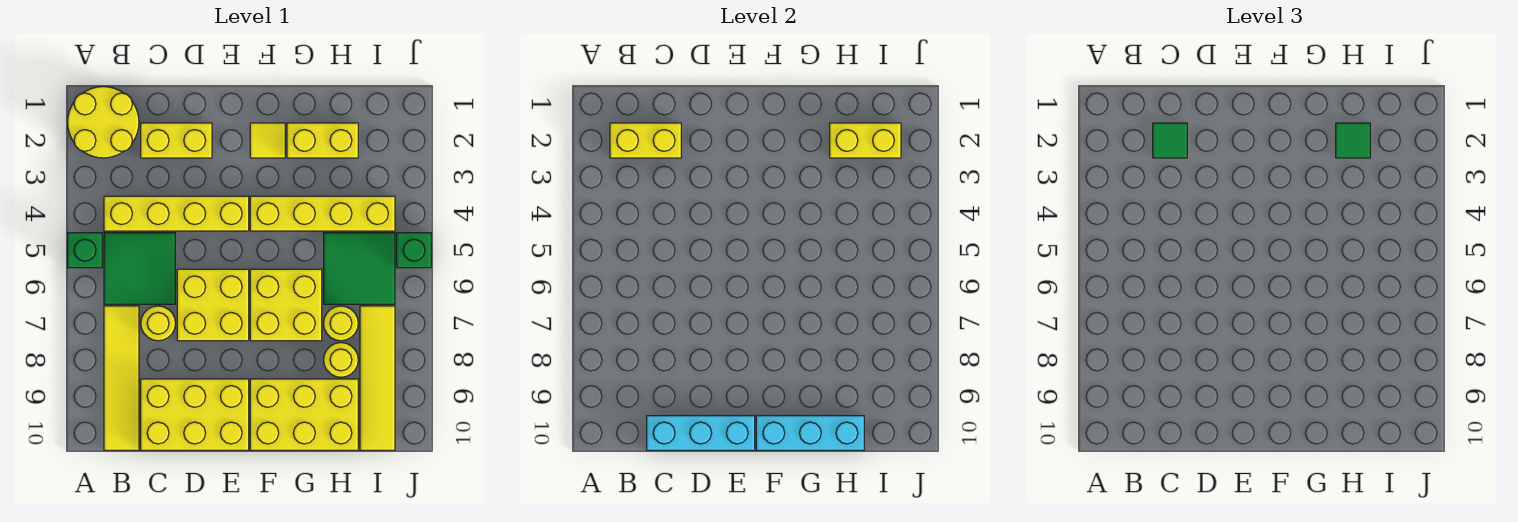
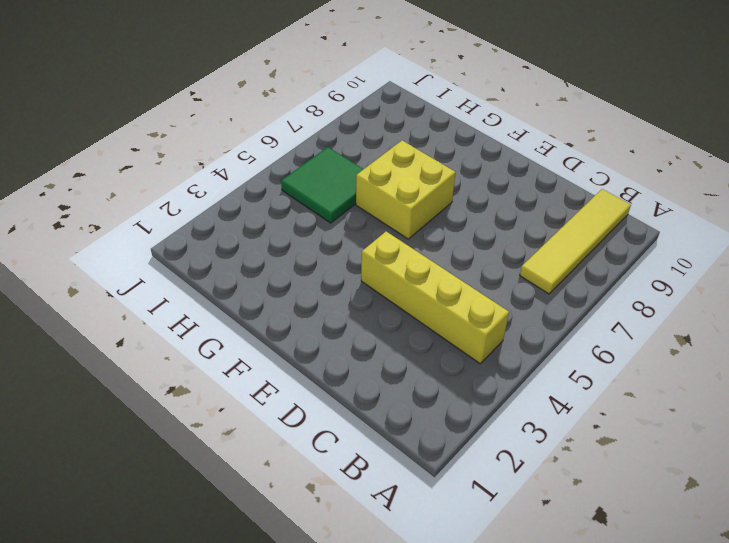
none -> yellow round brick A1:B2 level 1
none -> green brick A5 level 1
none -> green tile B5:C6 level 1

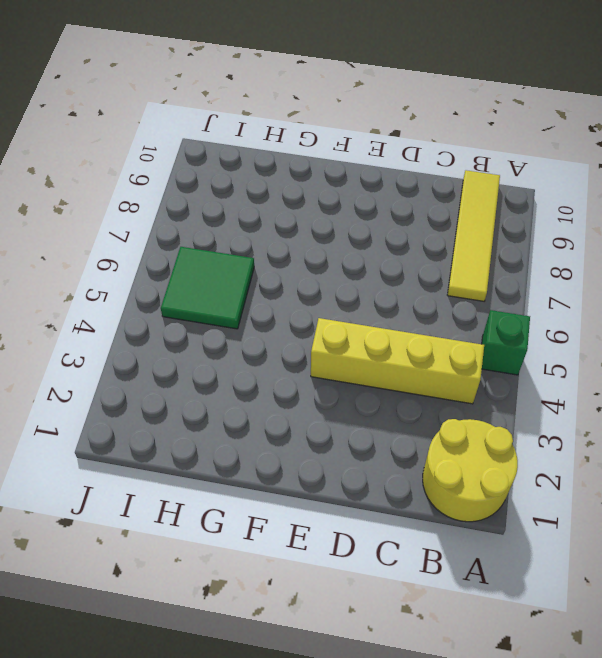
none -> green tile B5:C6 level 1
none -> yellow brick C2:D2 level 1
none -> yellow round brick C7 level 1

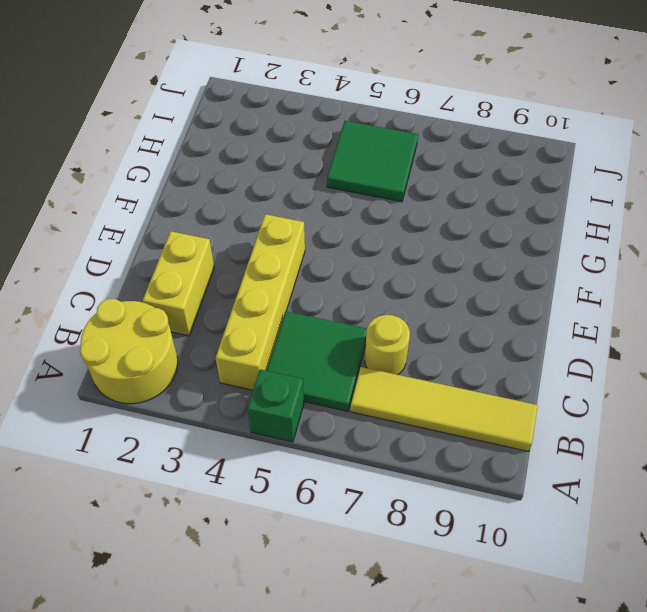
none -> yellow brick C9:E10 level 1
none -> yellow brick D6:E7 level 1
none -> yellow tile F2 level 1

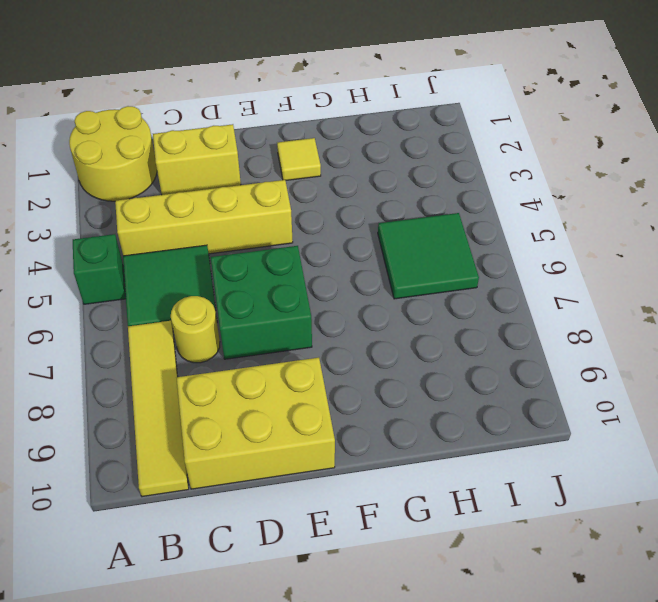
green brick D6:E7 level 1 -> yellow brick D6:E7 level 1
none -> yellow brick F4:I4 level 1
none -> yellow brick F6:G7 level 1
none -> yellow brick F9:H10 level 1

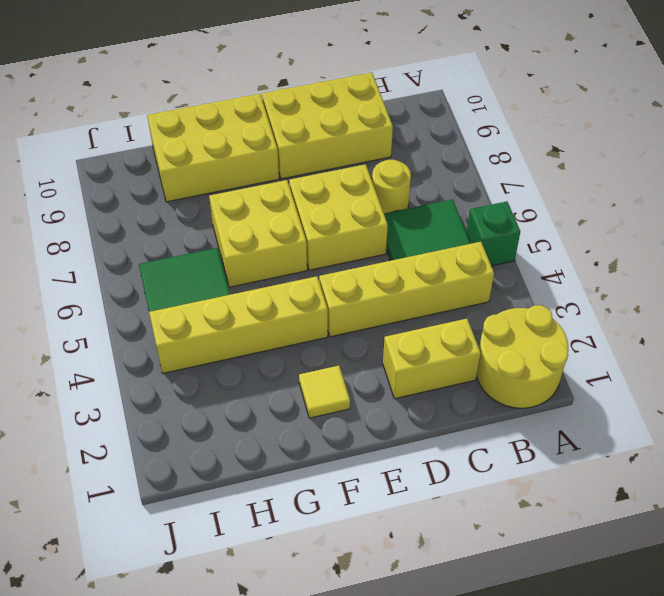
none -> yellow tile B7:B10 level 1
none -> yellow brick G2:H2 level 1
none -> yellow round brick H7 level 1

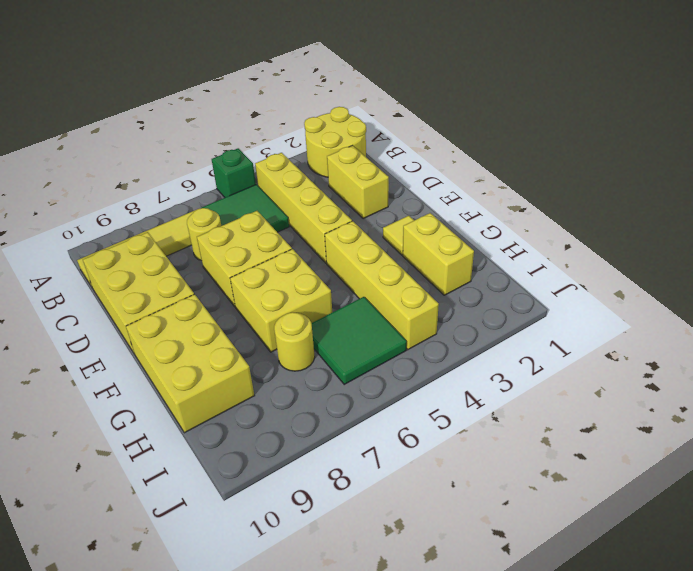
none -> yellow round brick H8 level 1
none -> yellow tile I7:I10 level 1
none -> green brick J5 level 1

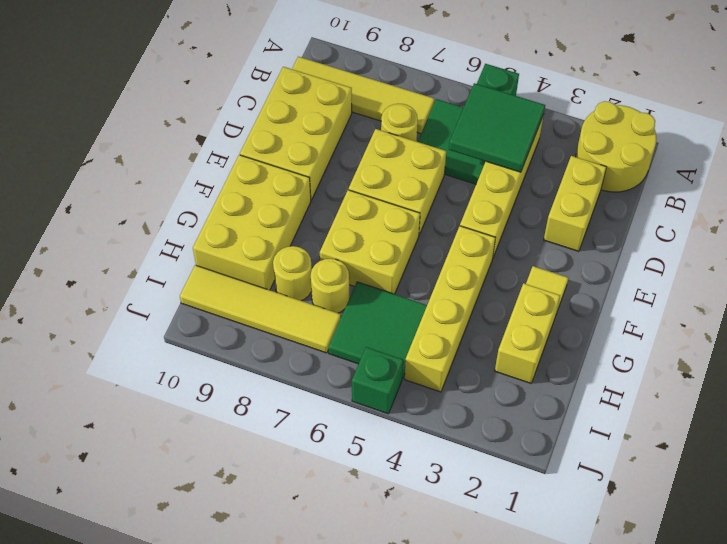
green tile B4:C5 level 2 -> none
none -> yellow brick B2:C2 level 2
none -> cyan brick C10:E10 level 2
none -> cyan brick F10:H10 level 2

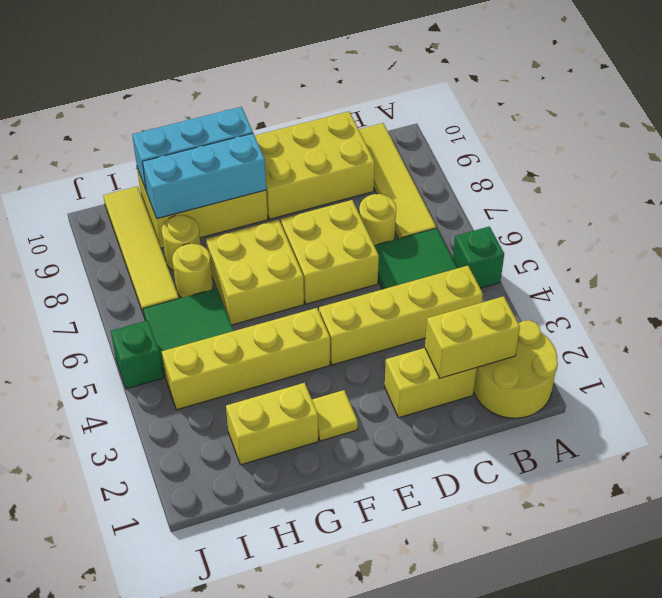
cyan brick F9:H9 level 2 -> cyan brick C10:E10 level 2
none -> yellow brick H2:I2 level 2
none -> green tile C2 level 3
none -> green tile H2 level 3

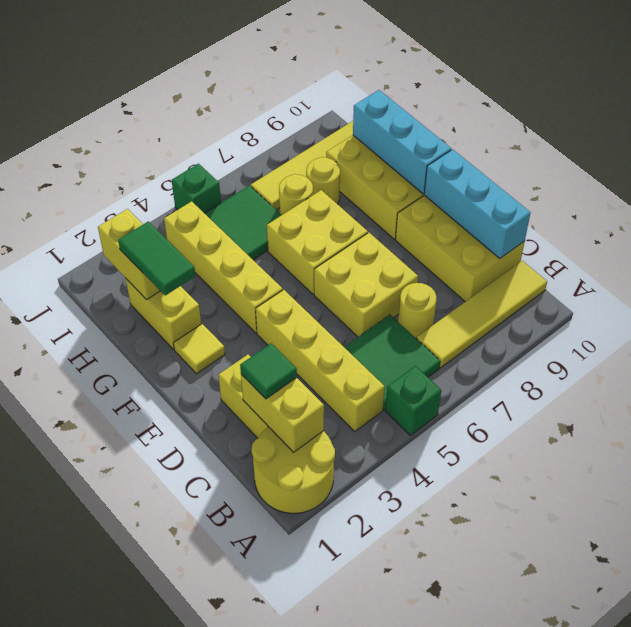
green tile G2:H2 level 3 -> green tile H2 level 3

